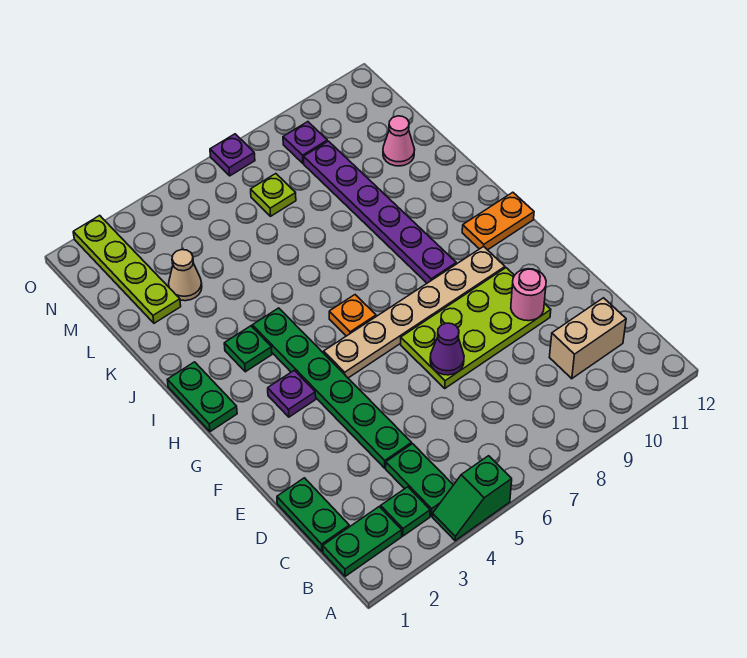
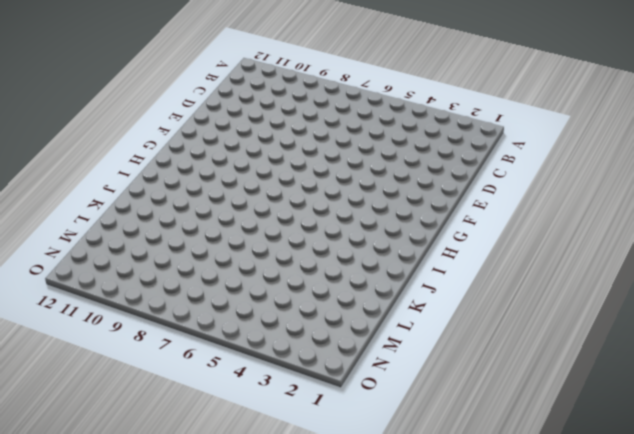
none -> green slope A4:A5 level 1 top 5
none -> green plate B1:B2 level 1
none -> green plate B3 level 1

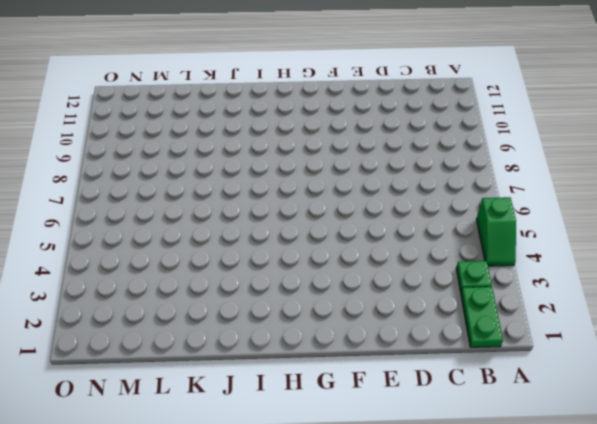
none -> green plate B4:C4 level 1
none -> green plate C1:D1 level 1
none -> tan brick C10:C11 level 1

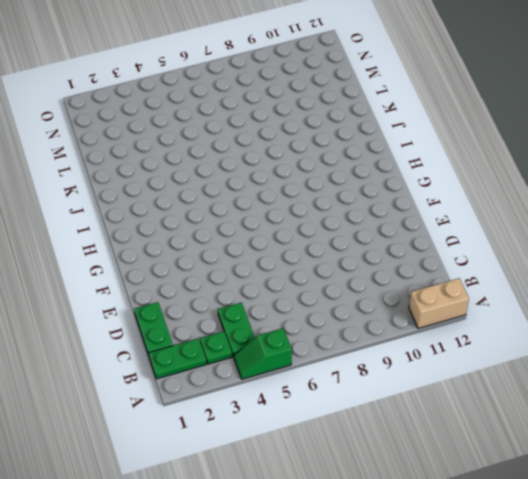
tan brick A11:A12 level 1 -> tan brick C10:C11 level 1
none -> green plate D4:I4 level 1
none -> lime plate E7:F10 level 1
none -> purple plate G3 level 1

